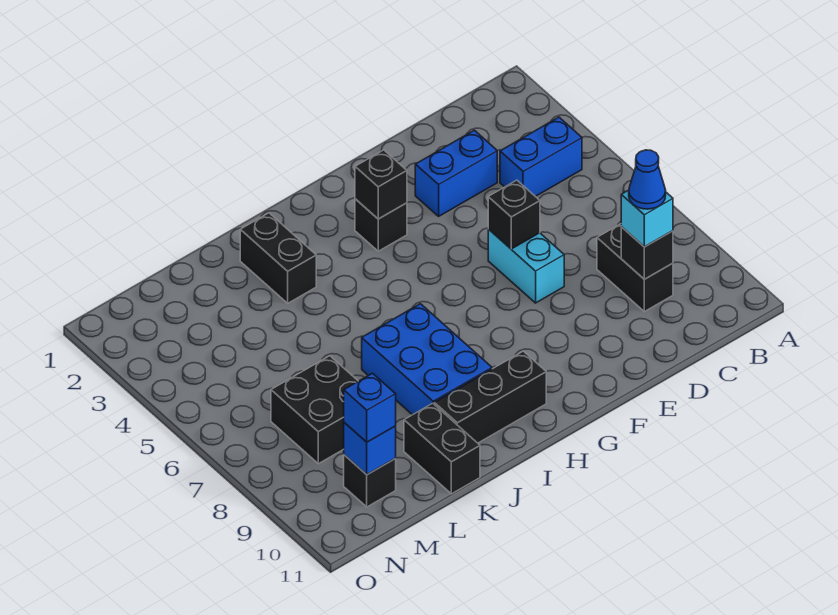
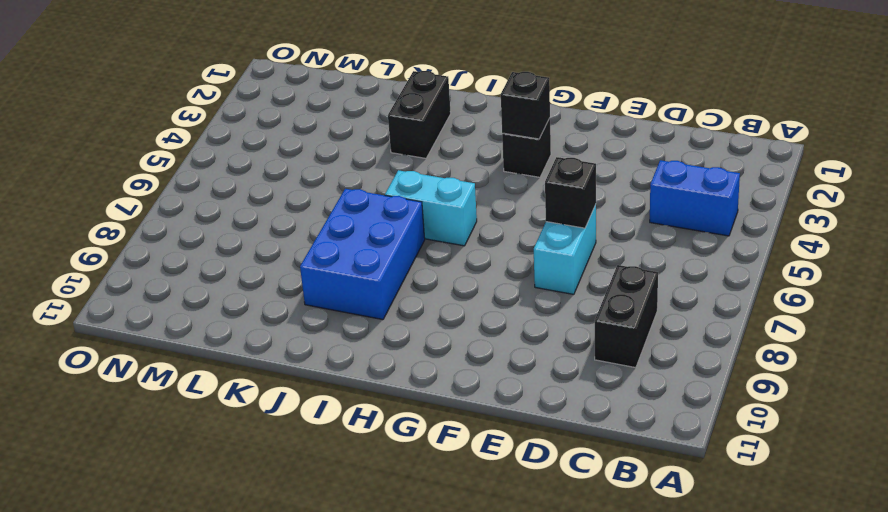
cyan brick H6:I6 level 1 -> none
none -> blue brick D3:E3 level 1
none -> black brick H10:J10 level 1
none -> black brick K10:K11 level 1

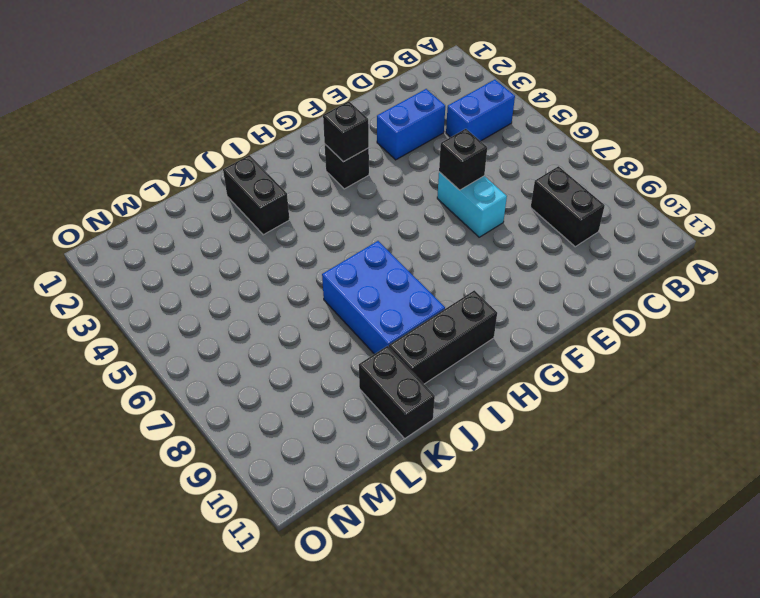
none -> black brick L7:M8 level 1
none -> black brick M10 level 1
none -> black brick C9 level 2

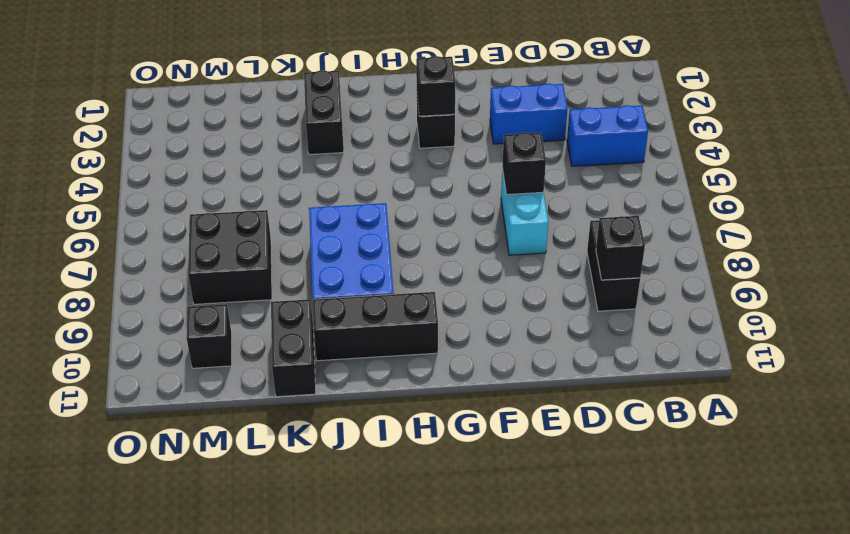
none -> blue brick M10 level 2
none -> cyan brick C9 level 3
none -> blue brick M10 level 3

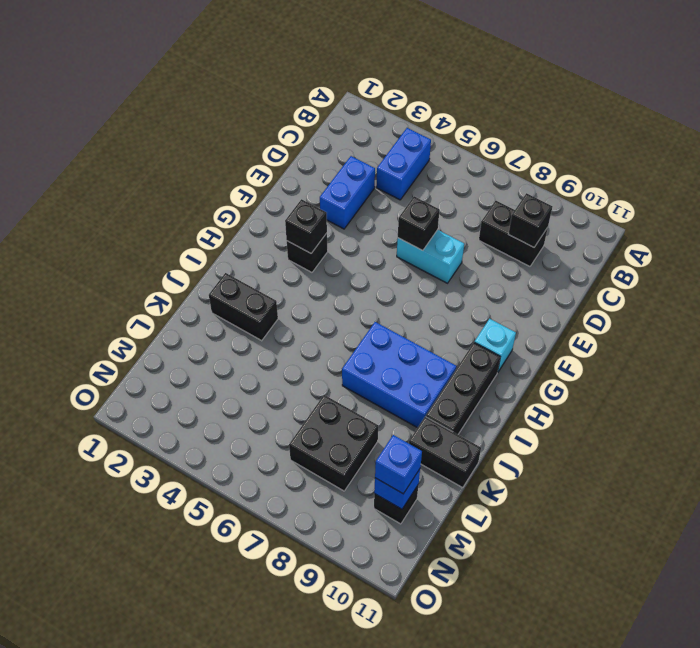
cyan brick G10 level 1 -> cyan brick C9 level 3
none -> blue cone C9 level 4

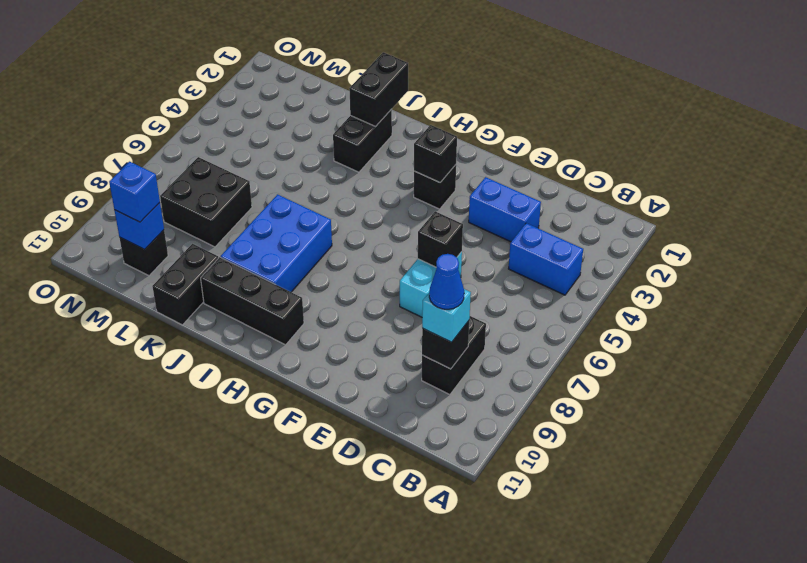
black brick J1:J2 level 2 -> none

